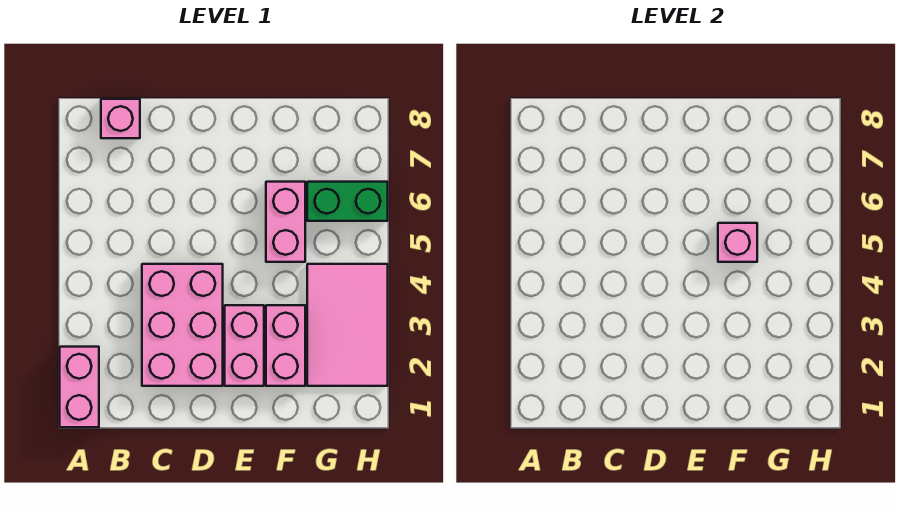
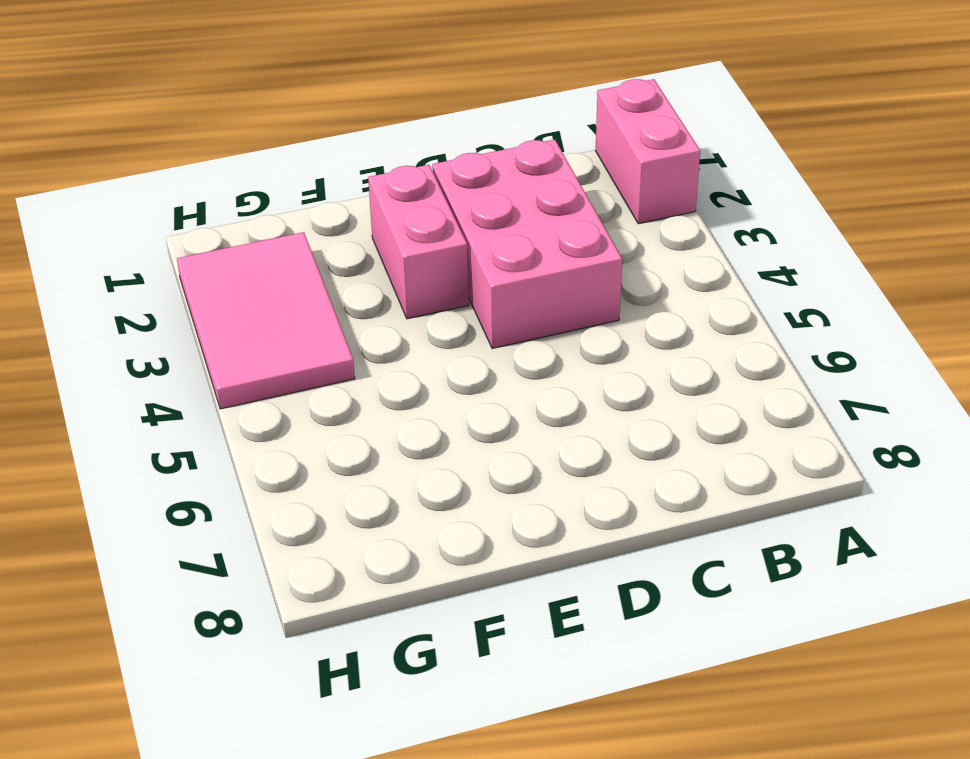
none -> pink brick B8 level 1
none -> pink brick F2:F3 level 1

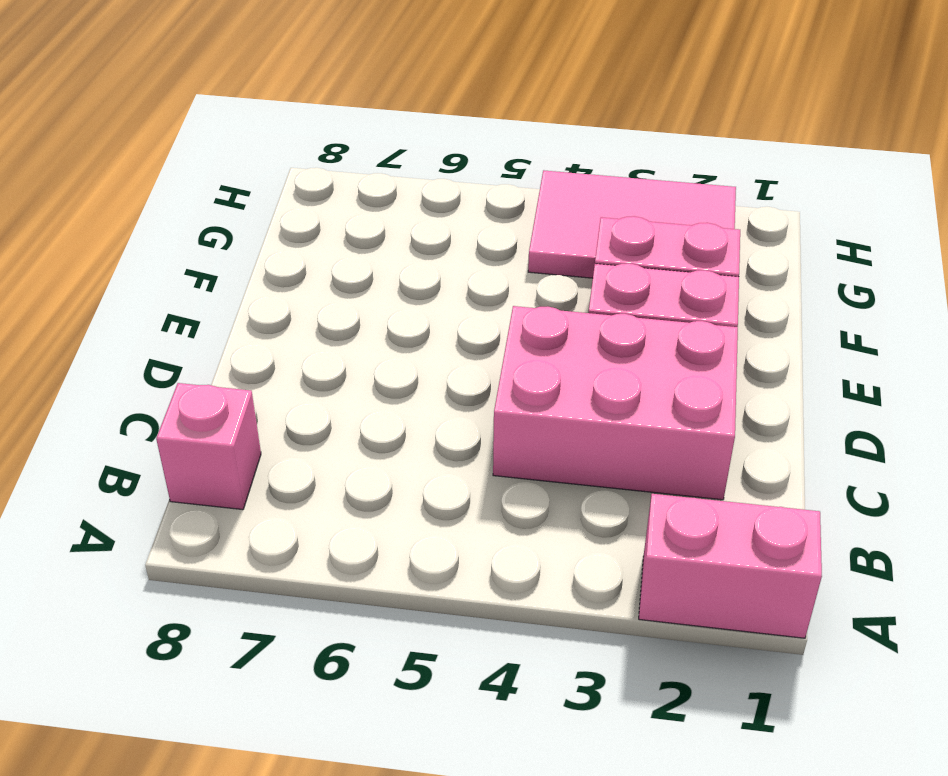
none -> pink brick F5:F6 level 1
none -> green brick G6:H6 level 1

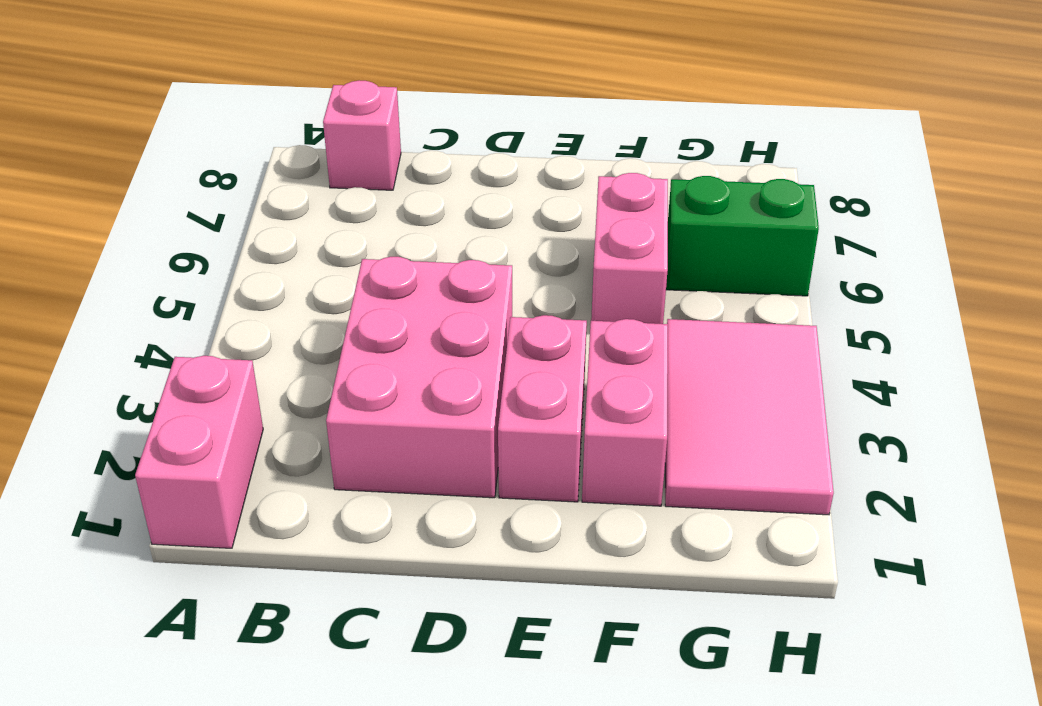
none -> pink brick F5 level 2

